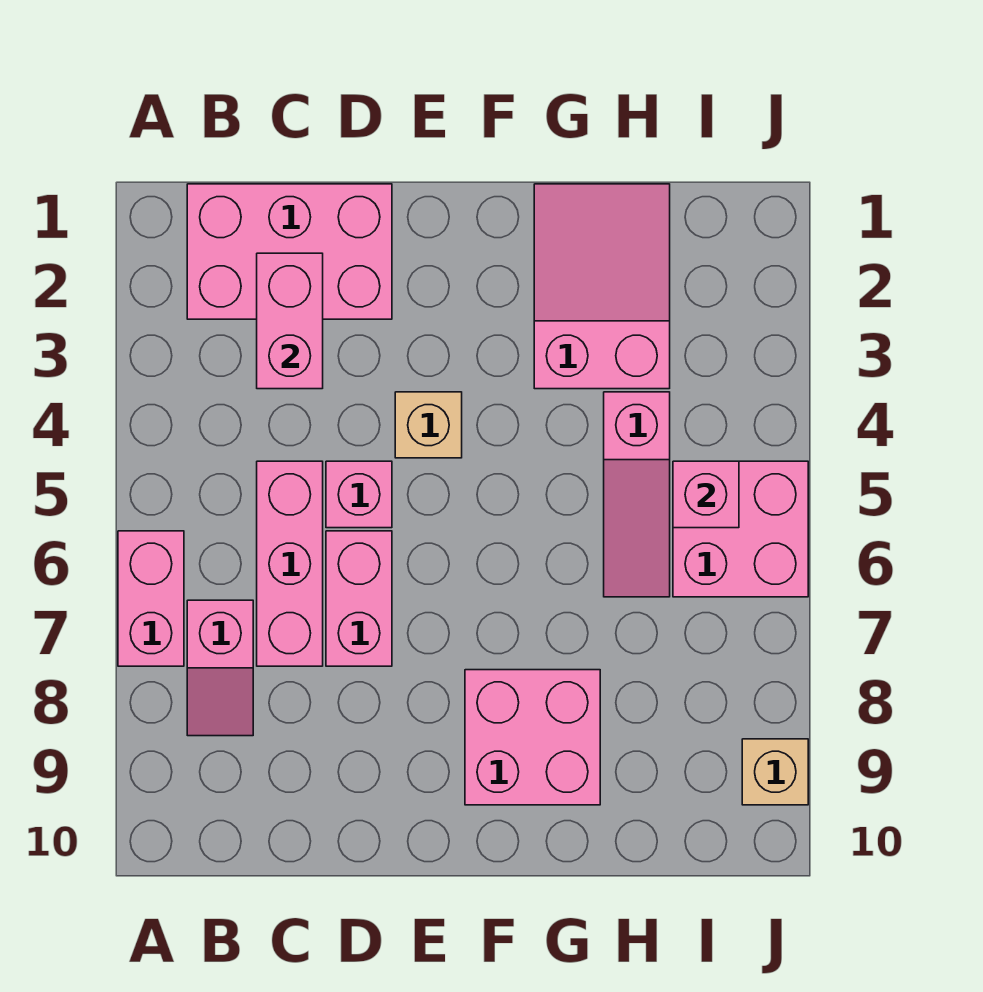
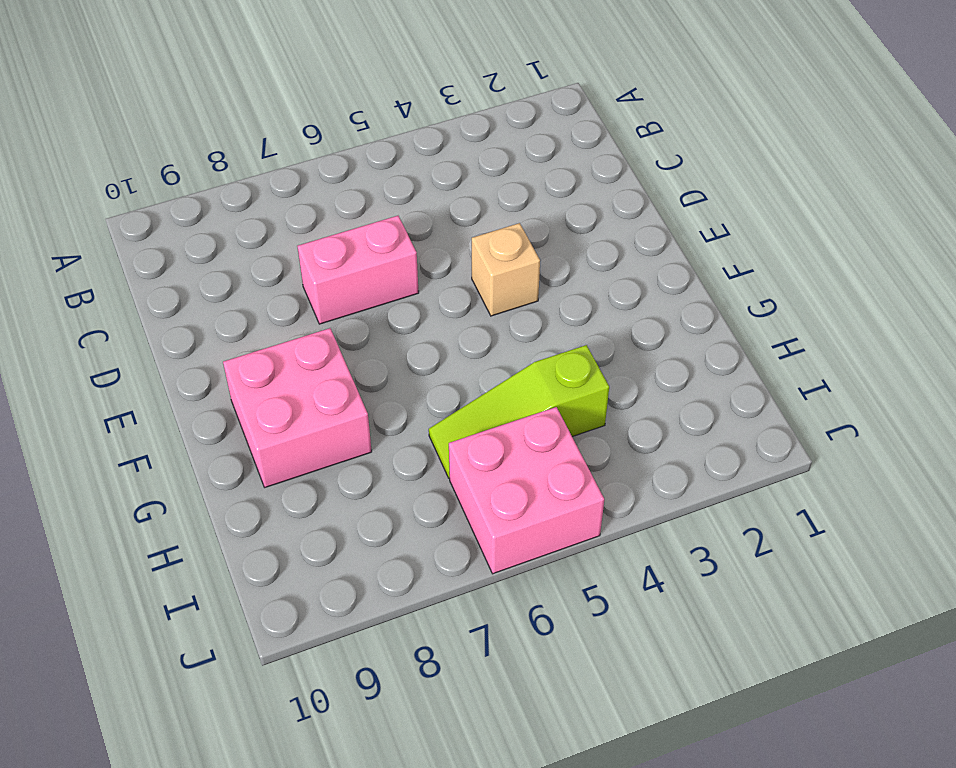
lime slope H4:H6 level 1 top 4 -> pink slope H4:H6 level 1 top 4
none -> pink brick A6:A7 level 1
none -> pink brick B1:D2 level 1
none -> pink slope B7:B8 level 1 top 7

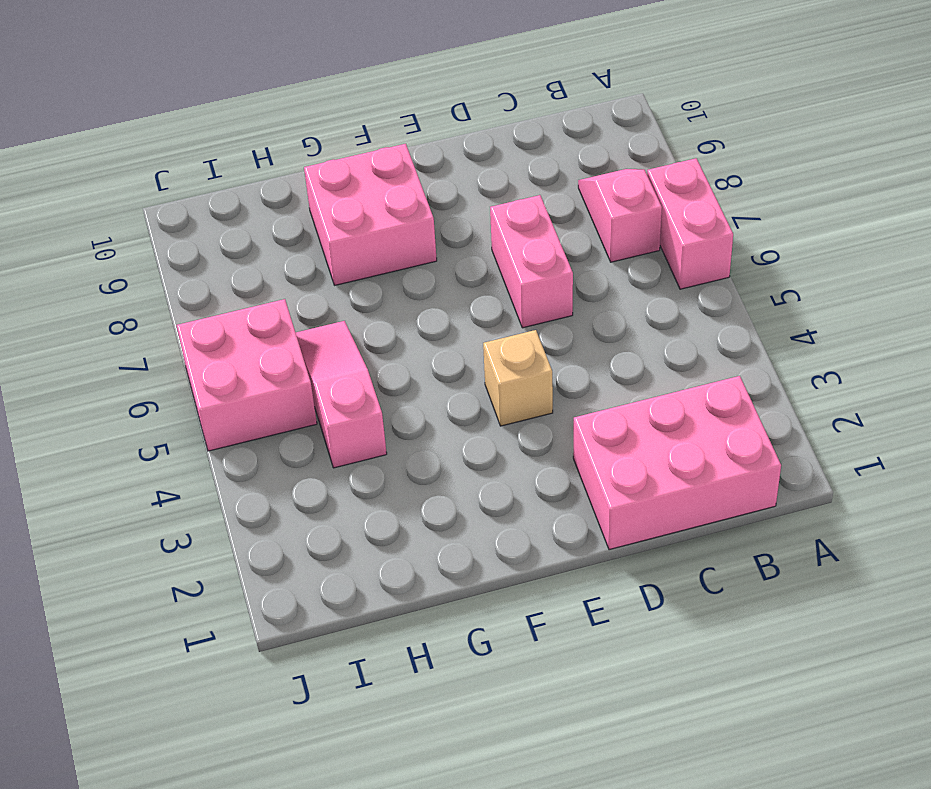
none -> pink brick C5:C7 level 1
none -> pink brick D5 level 1
none -> pink slope G1:H3 level 1 top 3

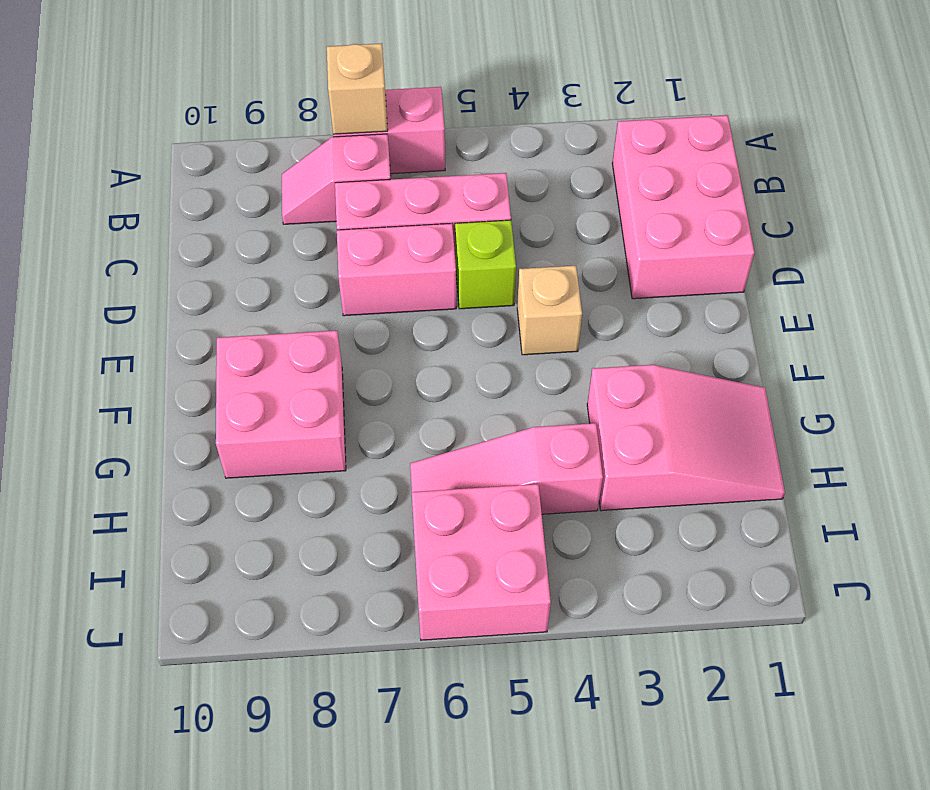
tan brick A7 level 2 -> tan brick J9 level 1
lime brick D5 level 1 -> pink brick D5 level 1
none -> pink brick C2:C3 level 2
none -> pink brick I5 level 2

